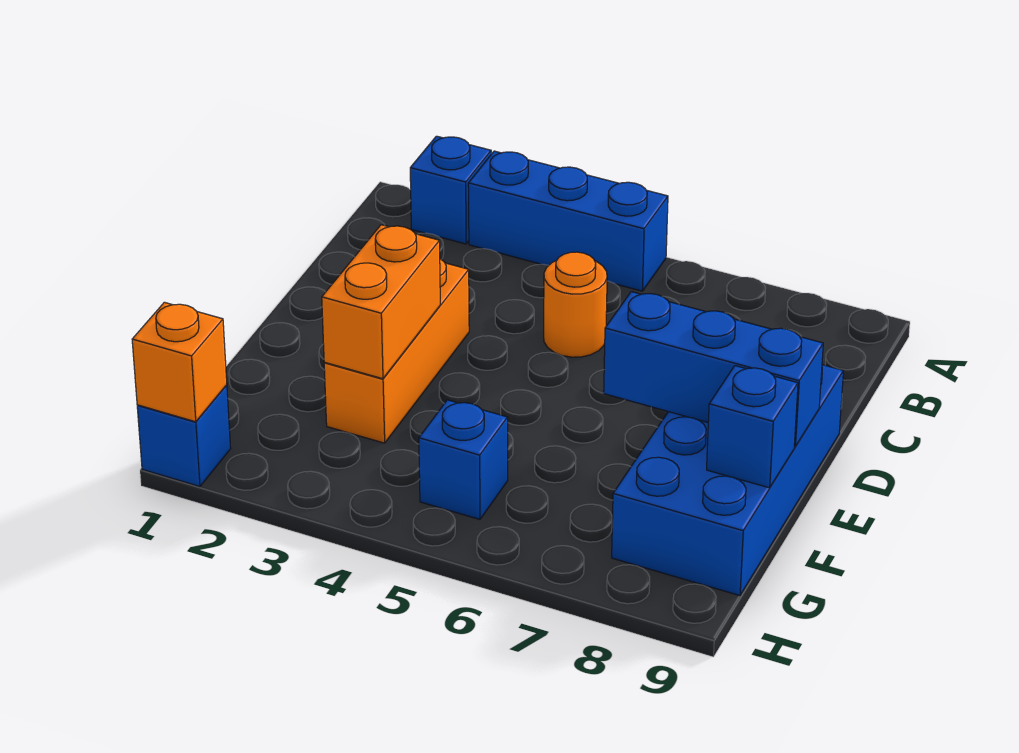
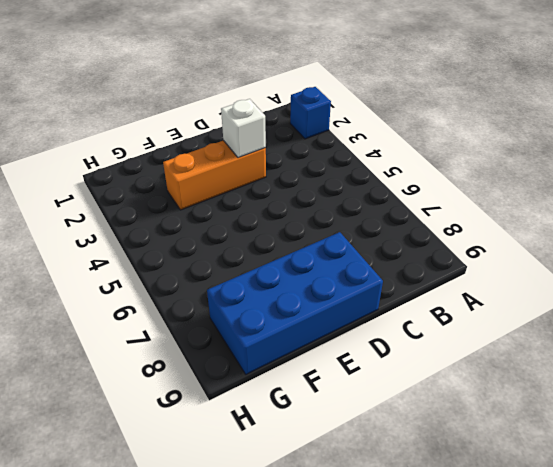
white brick D3 level 2 -> none
none -> blue brick A3:A5 level 1
none -> orange round brick C5 level 1

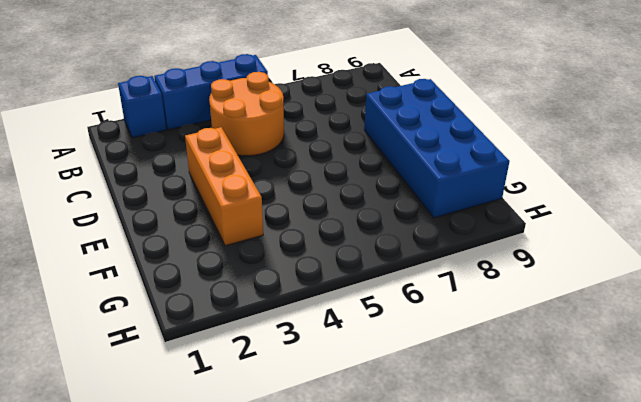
orange round brick B4:C5 level 1 -> orange round brick C5 level 1
none -> blue brick G5 level 1
none -> blue brick H1 level 1

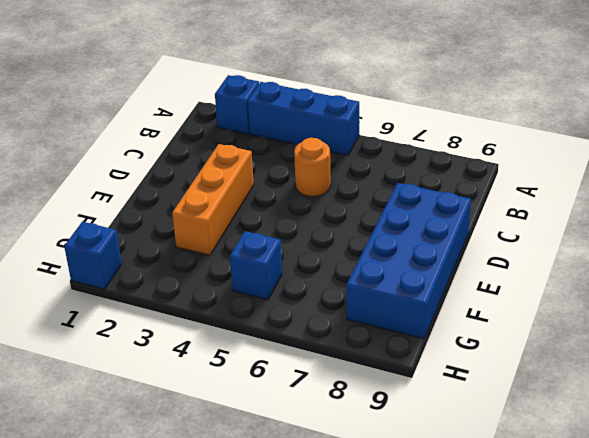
none -> orange brick E3:F3 level 2
none -> blue brick E7:E9 level 2

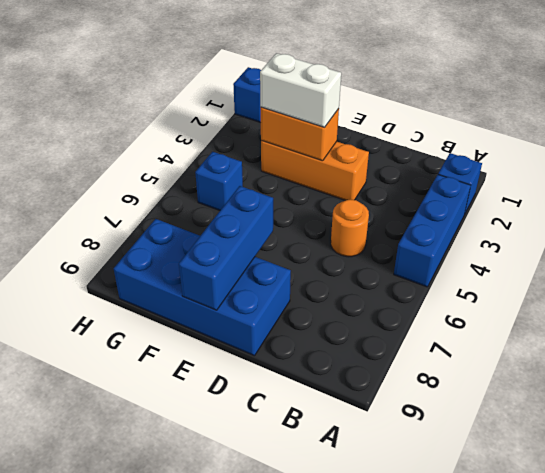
white brick E3:F3 level 3 -> none
none -> blue brick F9 level 2
none -> orange brick H1 level 2

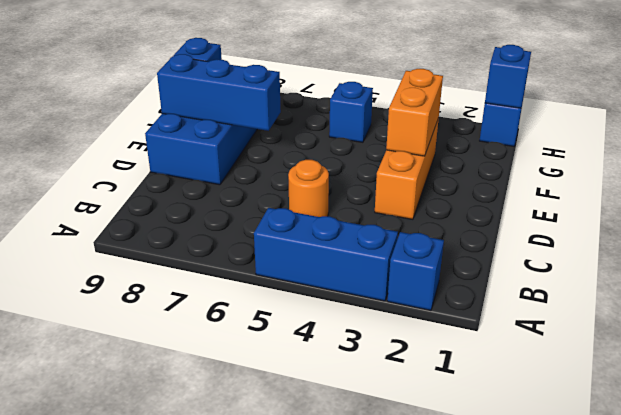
blue brick H1 level 2 -> orange brick H1 level 2

